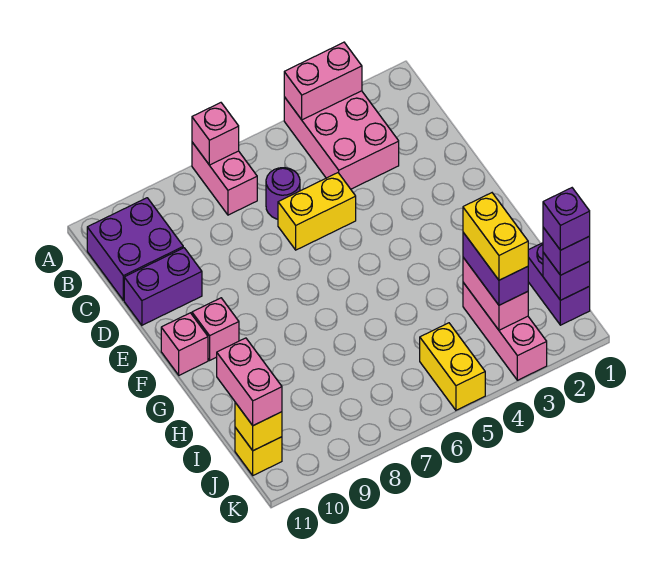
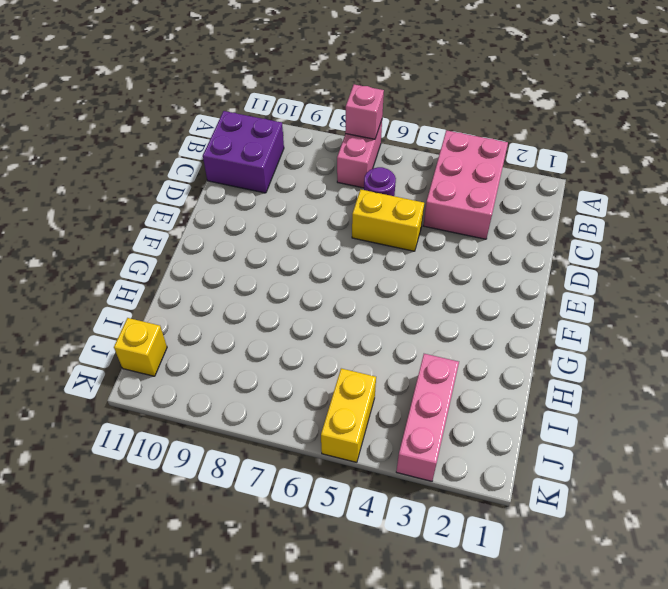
none -> purple brick D10:D11 level 1
none -> pink brick F10 level 1
none -> pink brick F11 level 1

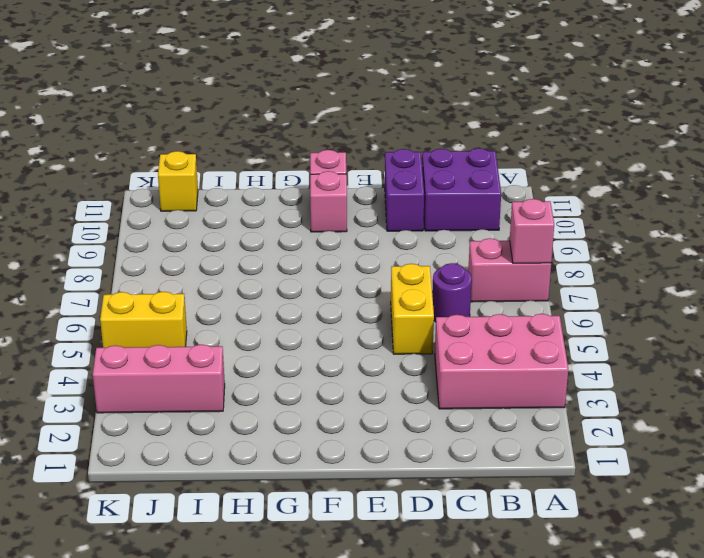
none -> purple brick I1:J1 level 1
none -> pink brick A3:A4 level 2
none -> pink brick I3:J3 level 2

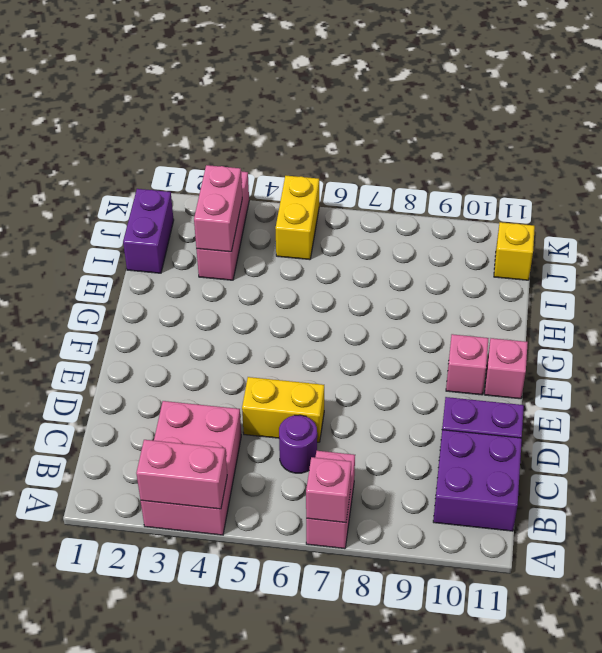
none -> purple brick J1 level 2
none -> yellow brick J11 level 2
none -> purple brick I3:J3 level 3

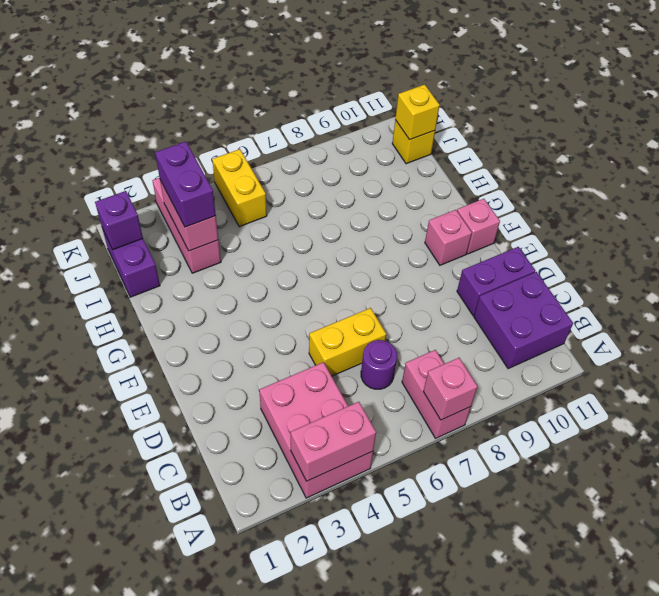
none -> pink brick I11:J11 level 3
none -> purple brick J1 level 3
none -> yellow brick I3:J3 level 4

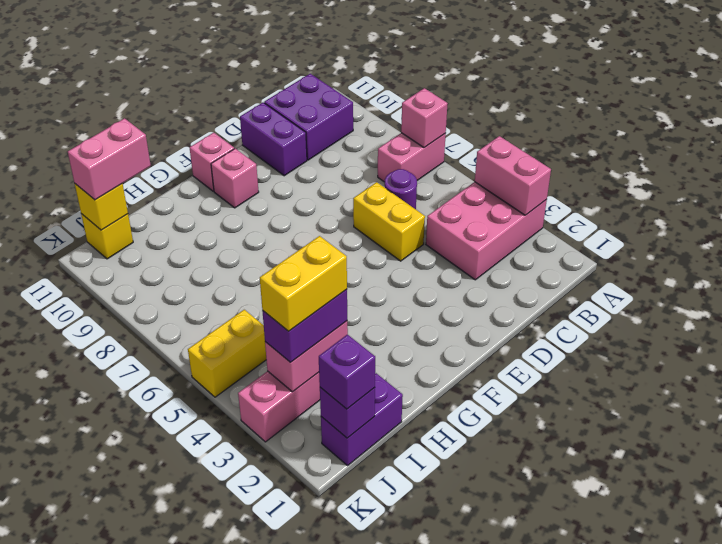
none -> purple brick J1 level 4

